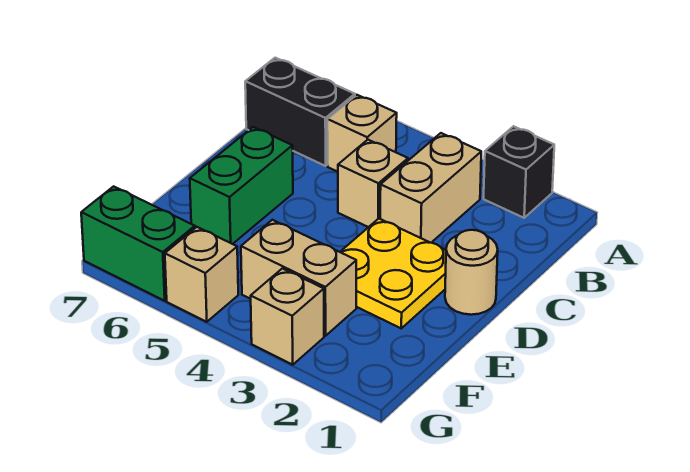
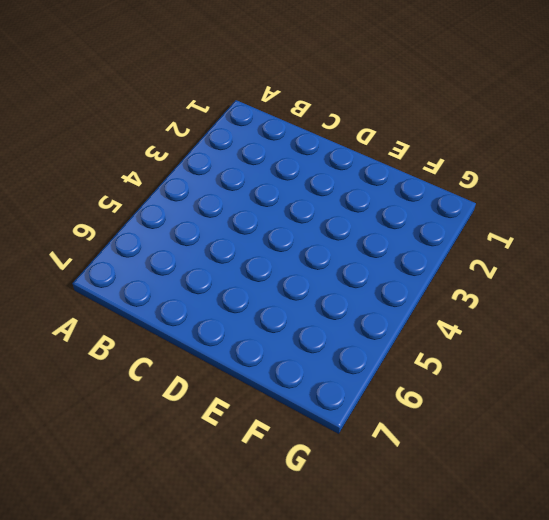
none -> black brick A2 level 1
none -> tan brick B3:C3 level 1
none -> tan brick B5 level 1

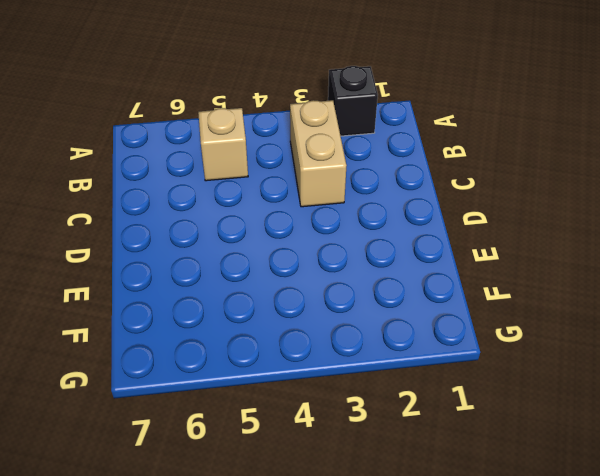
none -> black brick B6:B7 level 1
none -> tan brick C4 level 1
none -> tan round brick D1 level 1

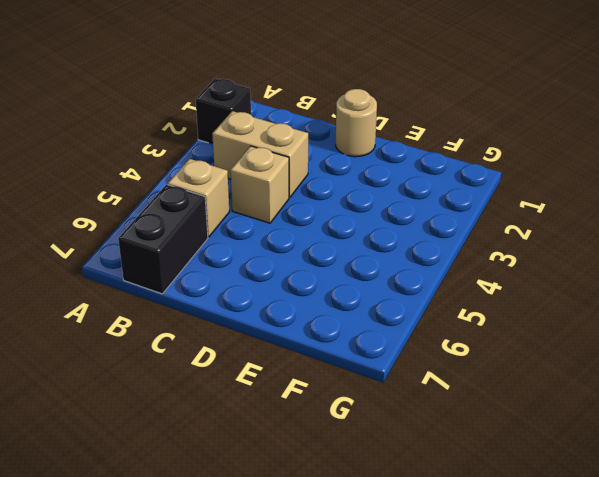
none -> yellow plate D2:E3 level 1
none -> green brick D6:E6 level 1
none -> tan brick F3:F4 level 1

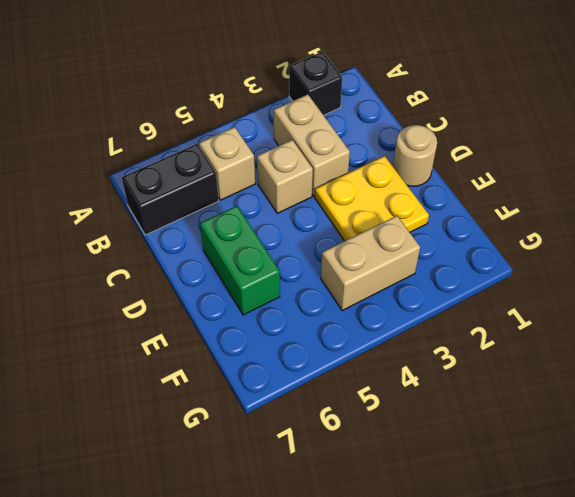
none -> tan brick G3 level 1
none -> tan brick G5 level 1
none -> green brick G6:G7 level 1

